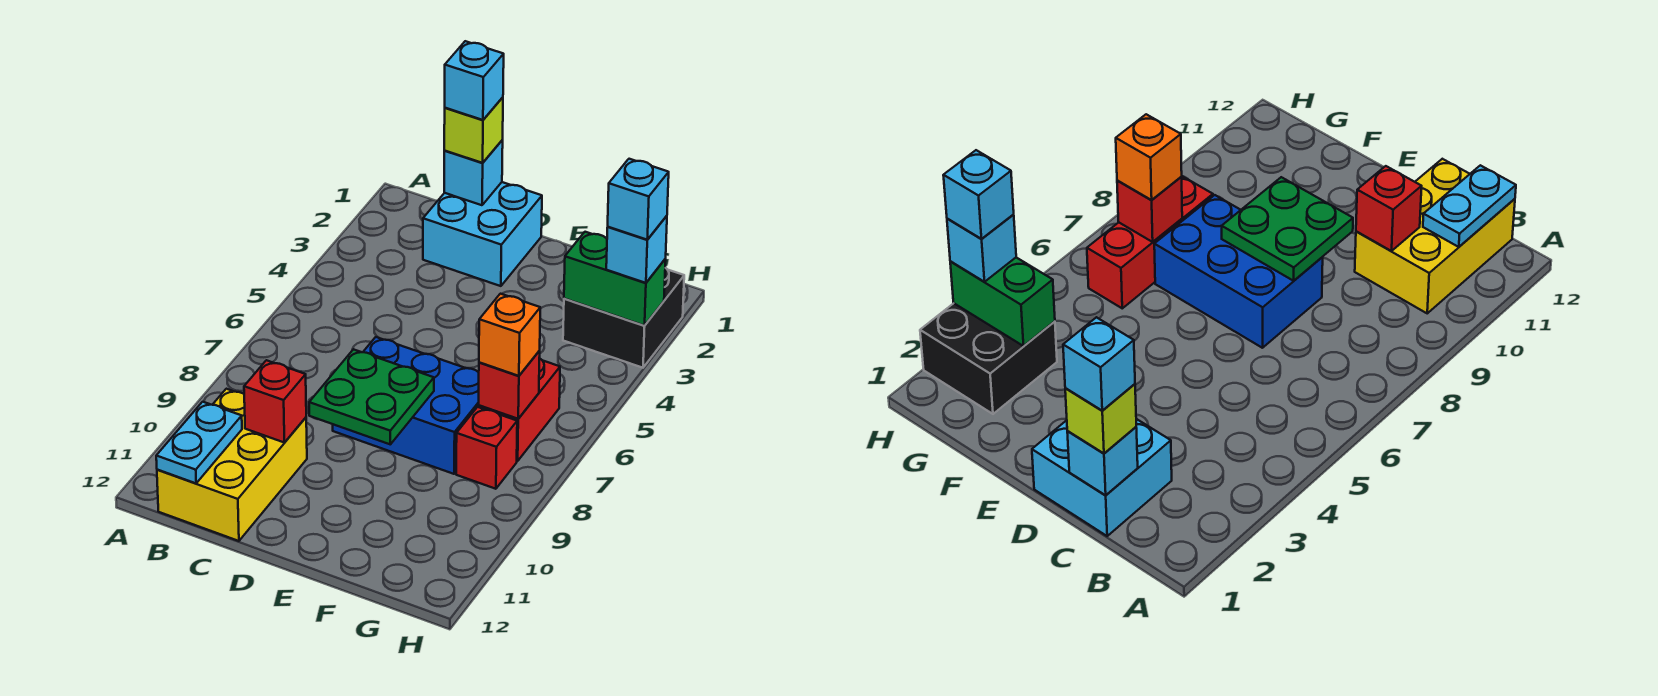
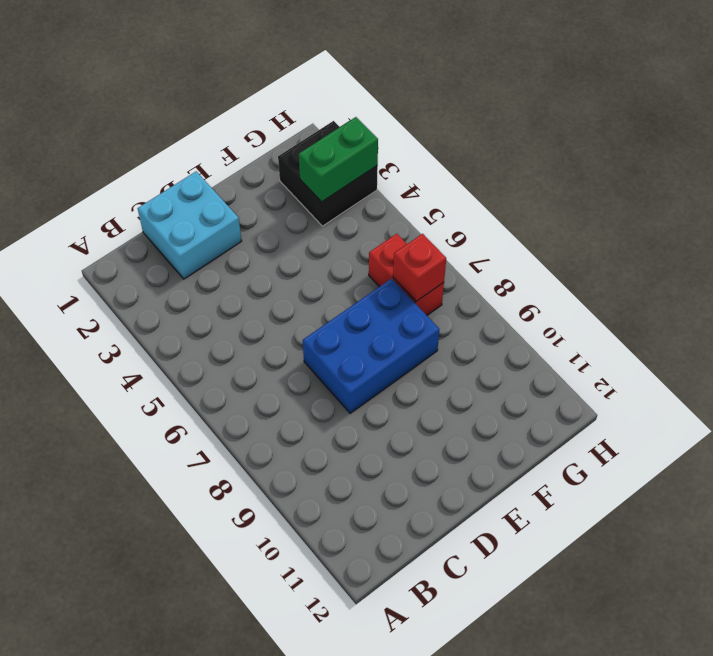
none -> yellow brick B10:C12 level 1
none -> red brick G8 level 1
none -> cyan plate B11:B12 level 2

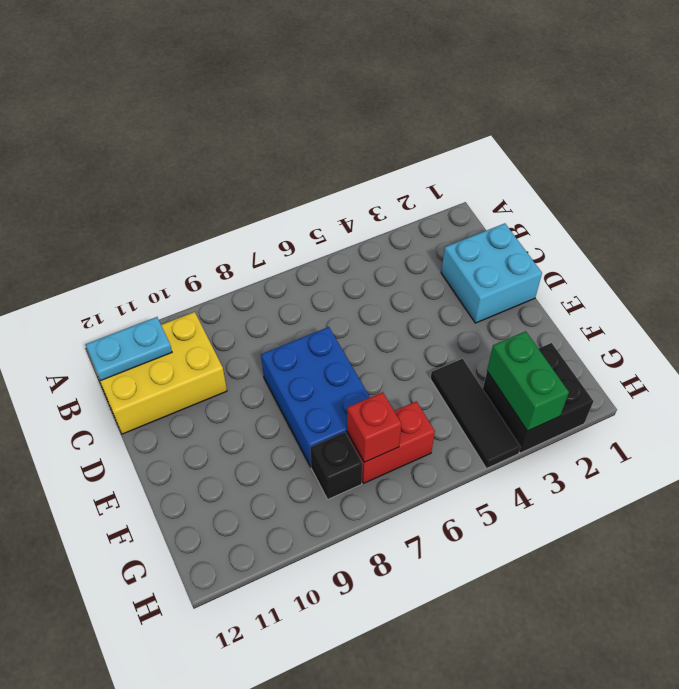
black tile F4:H4 level 1 -> none
black brick G8 level 1 -> red brick G8 level 1
none -> cyan brick C1 level 2
none -> red brick C10 level 2
none -> green plate D8:E9 level 2

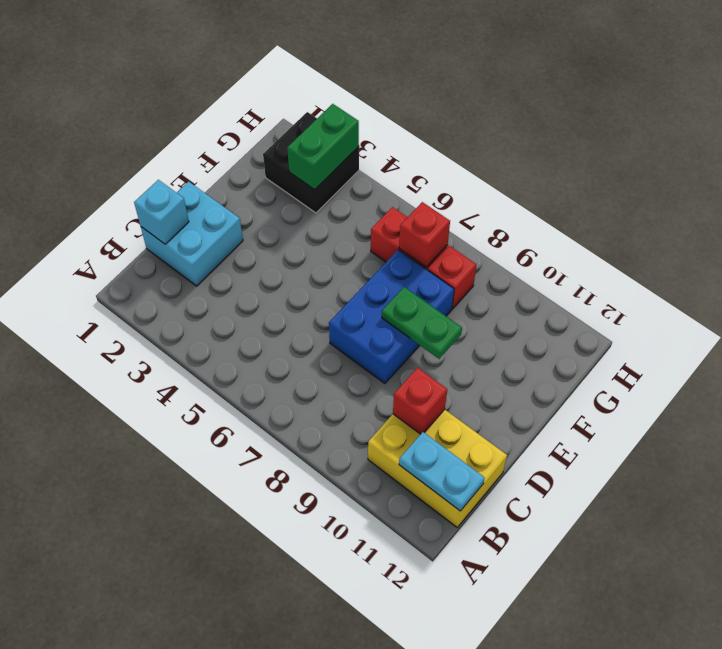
green plate E8:E9 level 2 -> green plate D8:E9 level 2
none -> lime brick C1 level 3
none -> orange brick G7 level 3
none -> cyan brick H3 level 3

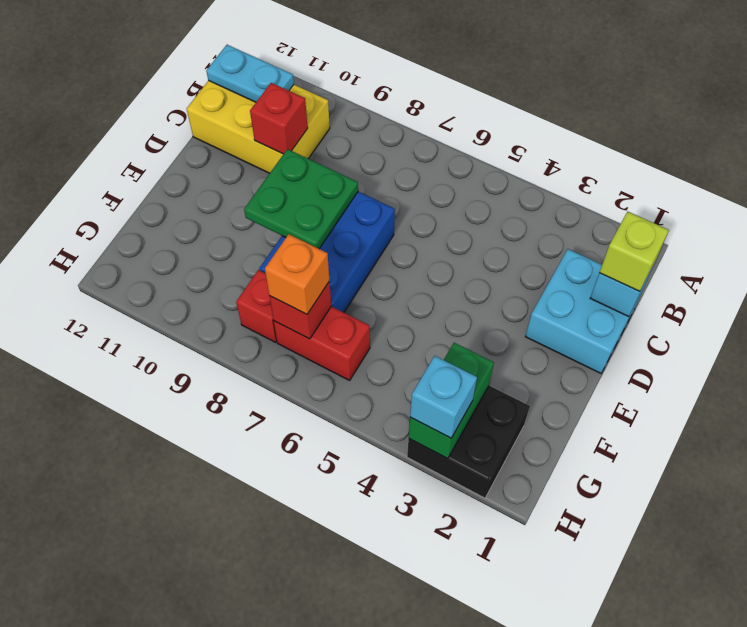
none -> cyan brick C1 level 4
none -> cyan brick H3 level 4

